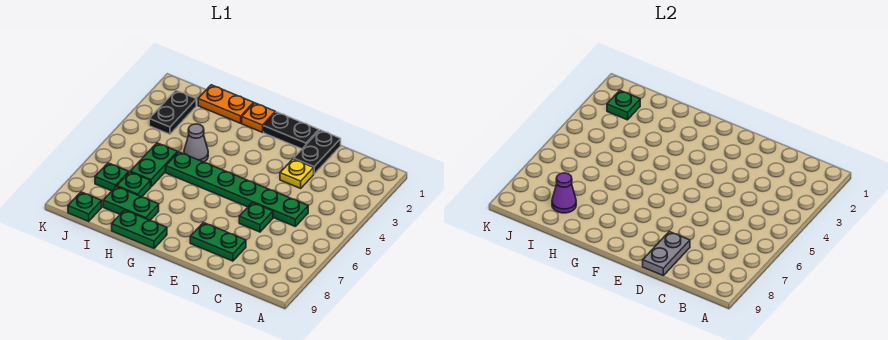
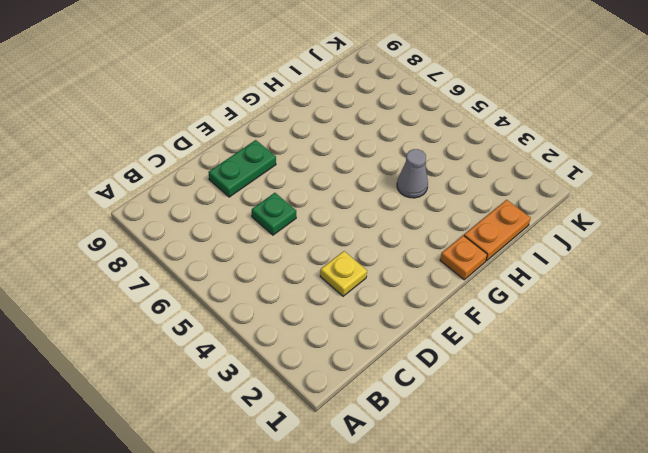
none -> green plate C5:H5 level 1
none -> black plate D1:D2 level 1
none -> black plate E1:F1 level 1

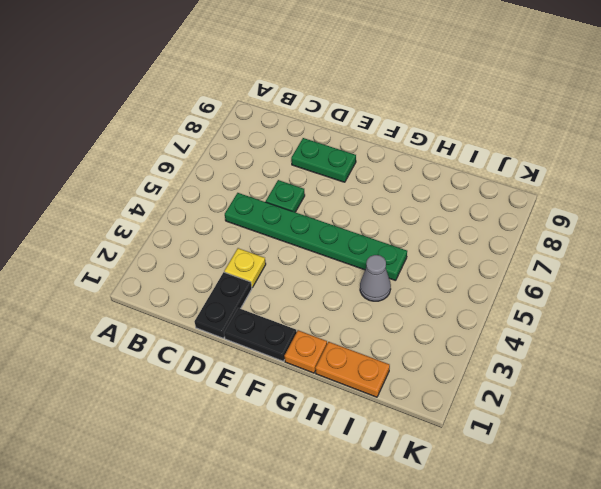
none -> green plate G9:H9 level 1
none -> green plate H8:I8 level 1
none -> green plate I5:I6 level 1

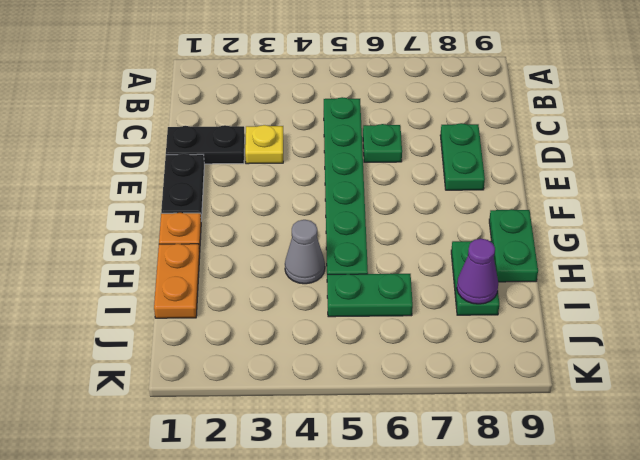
none -> green plate I7 level 1
none -> black plate J2:J3 level 1
none -> green plate J7 level 1

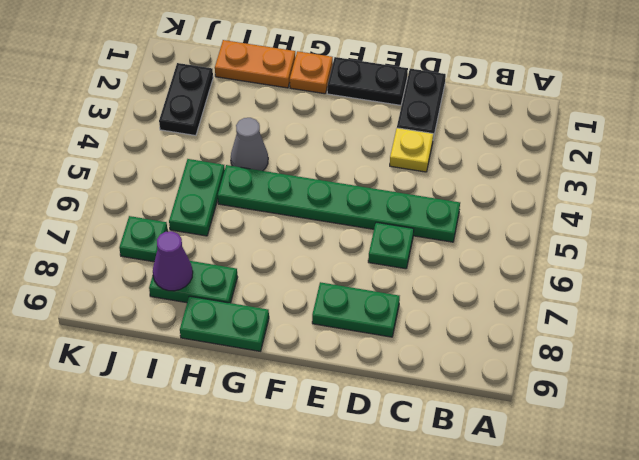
none -> green plate I7 level 1
none -> green plate J9 level 1
none -> grey plate D8:D9 level 2

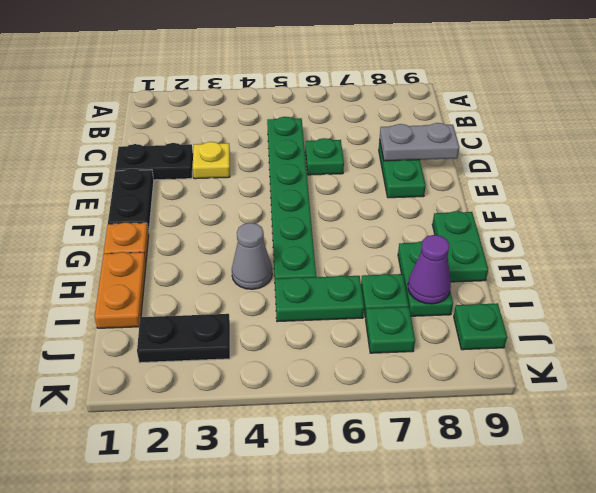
none -> green plate J2 level 2

